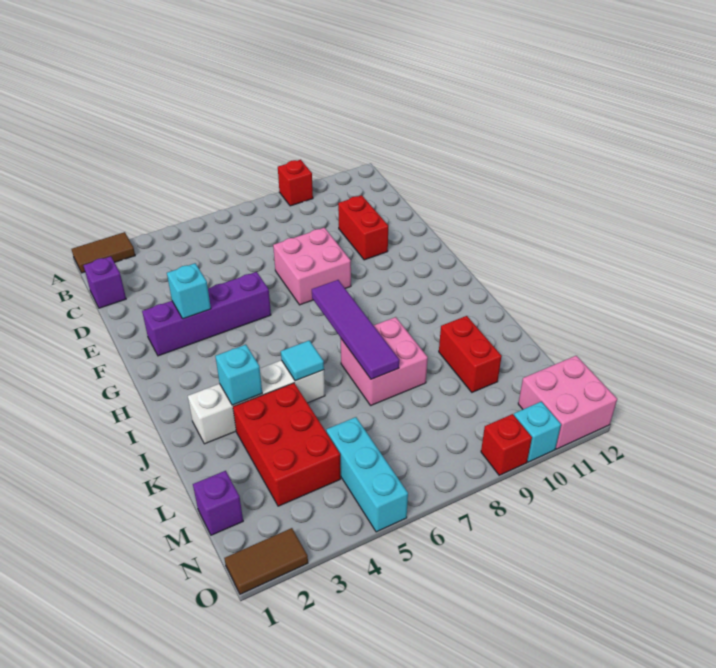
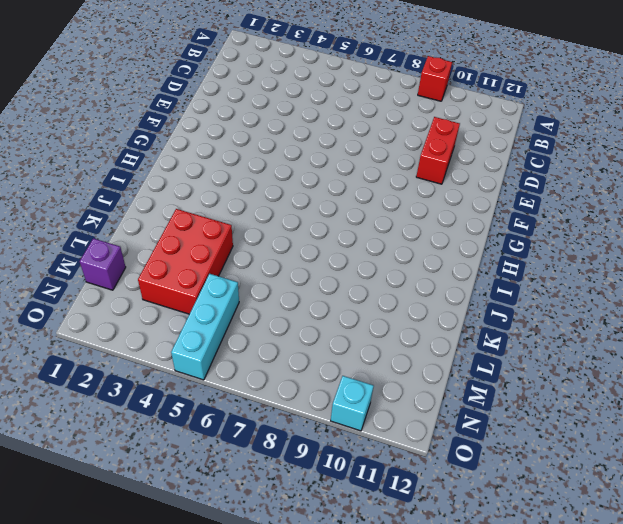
none -> brown tile A1:A2 level 1
none -> purple brick C1 level 1
none -> pink brick E7:F8 level 1

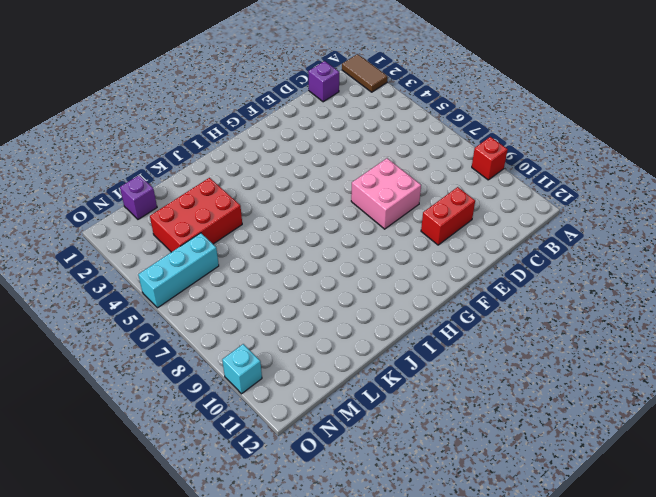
none -> purple brick F2:F5 level 1
none -> white brick J2:J5 level 1
none -> pink brick J7:K8 level 1

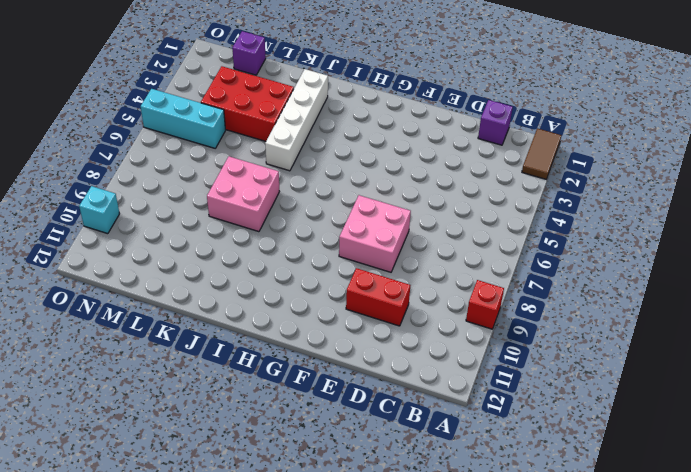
none -> purple brick F2:F5 level 1
none -> red brick K10:L10 level 1
none -> pink brick N11:O12 level 1

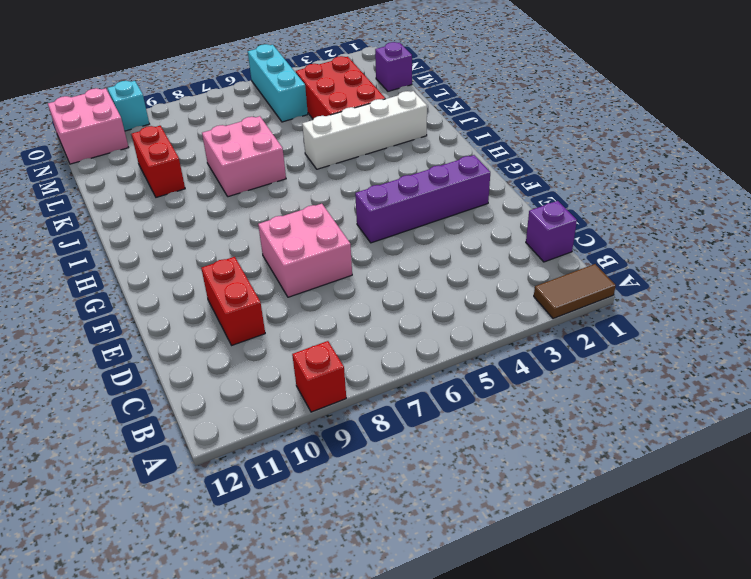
none -> brown tile O1:O2 level 1
none -> red brick O9 level 1
none -> cyan brick F3 level 2

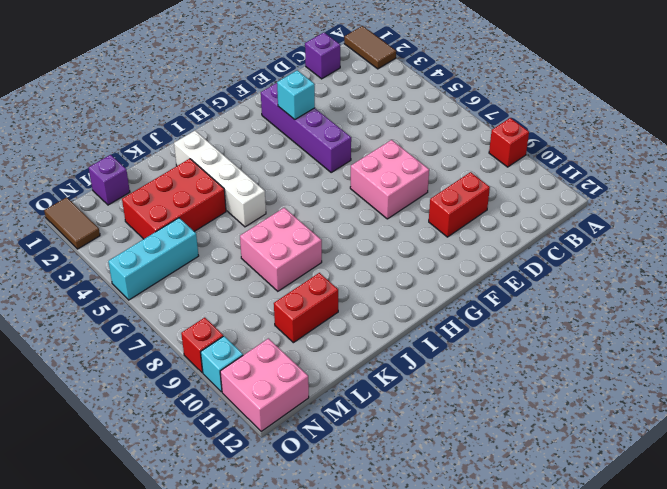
none -> purple tile H7:K7 level 2
none -> cyan brick J3 level 2
none -> cyan tile J5 level 2

